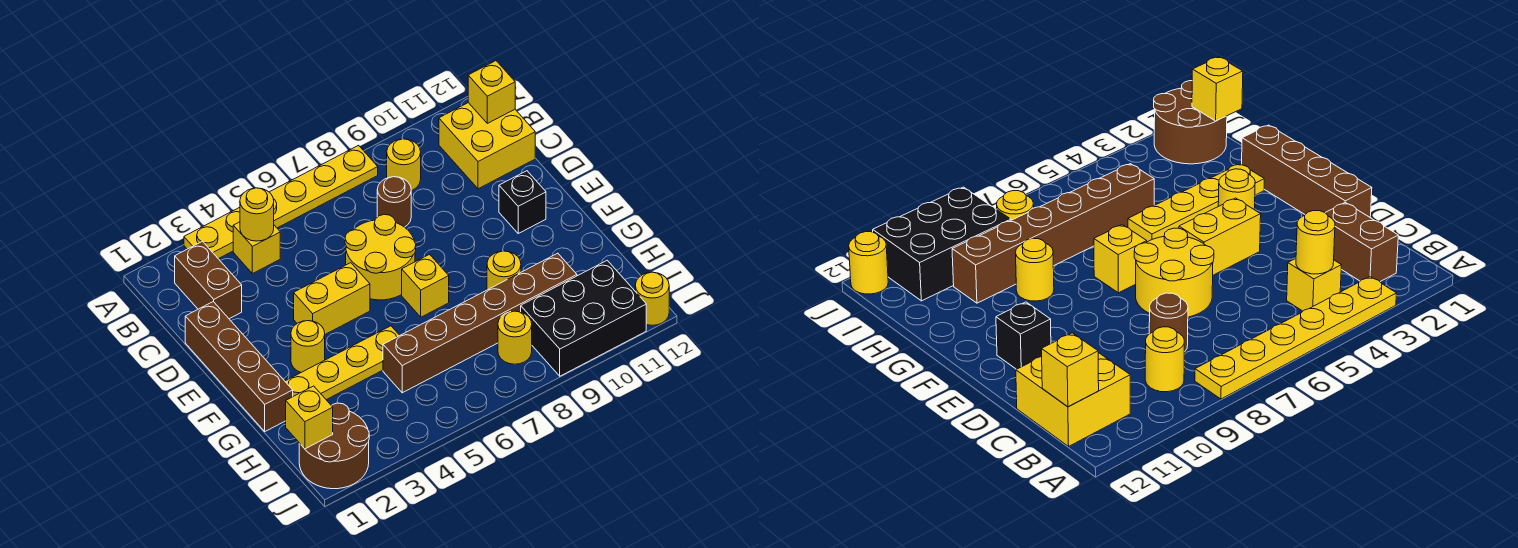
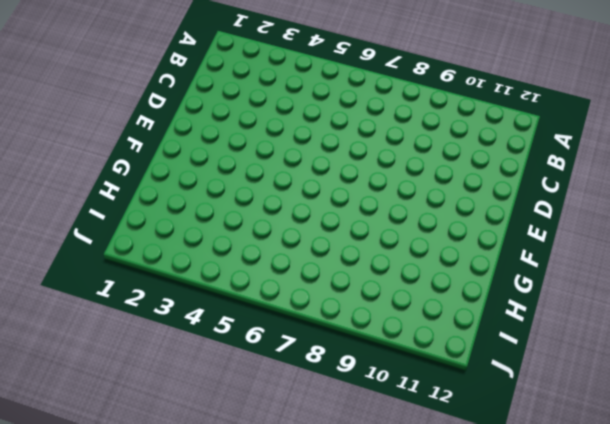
none -> yellow plate A3:A8 level 1
none -> brown brick B2:C2 level 1
none -> yellow brick B4 level 1

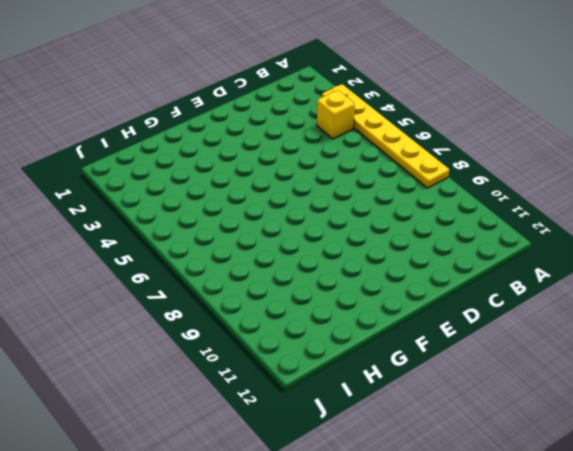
none -> brown brick B2:C2 level 1
none -> yellow round brick B9 level 1
none -> yellow brick B11:C12 level 1

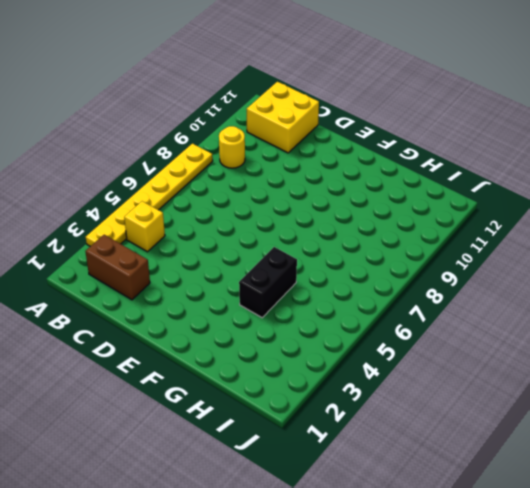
black brick G4:G5 level 1 -> yellow plate G2:G5 level 1
none -> brown round brick C8 level 1
none -> brown brick D1:G1 level 1
none -> yellow round brick D6:E7 level 1

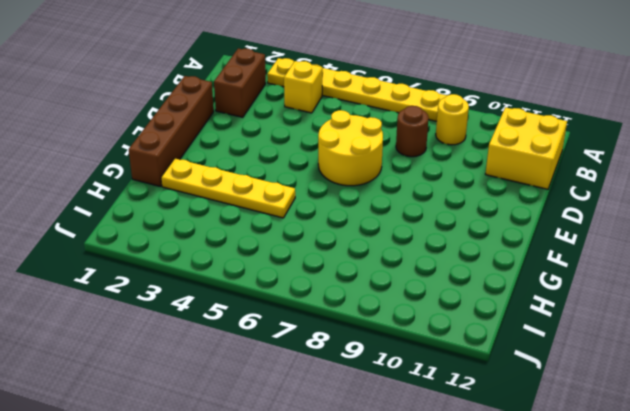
none -> yellow brick E4:E5 level 1
none -> black brick E11 level 1
none -> yellow round brick F3 level 1

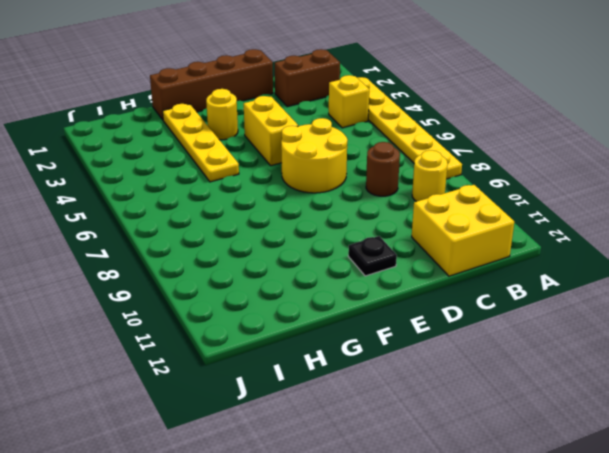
black plate E11 level 1 -> black brick E11 level 1
none -> yellow brick F7 level 1
none -> yellow round brick G9 level 1
none -> brown brick H5:H10 level 1

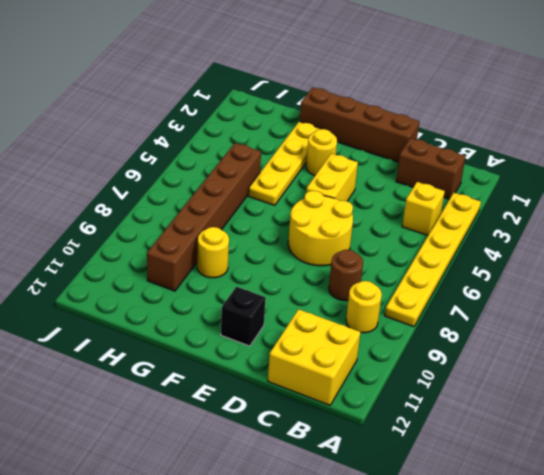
none -> yellow brick F7 level 1
none -> brown round brick I1:J2 level 1
none -> yellow round brick I8 level 1

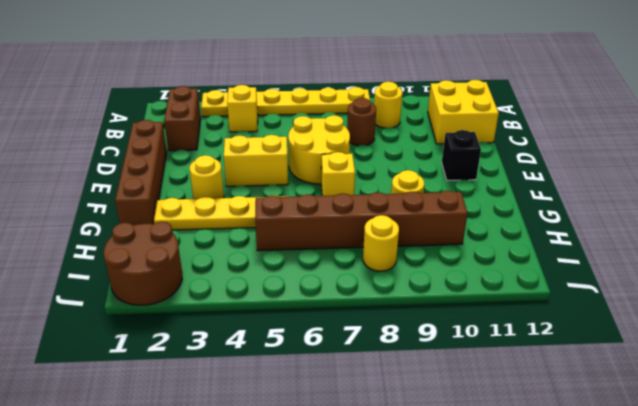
none -> black brick I9:J11 level 1
none -> yellow round brick J12 level 1
none -> yellow round brick B4 level 2

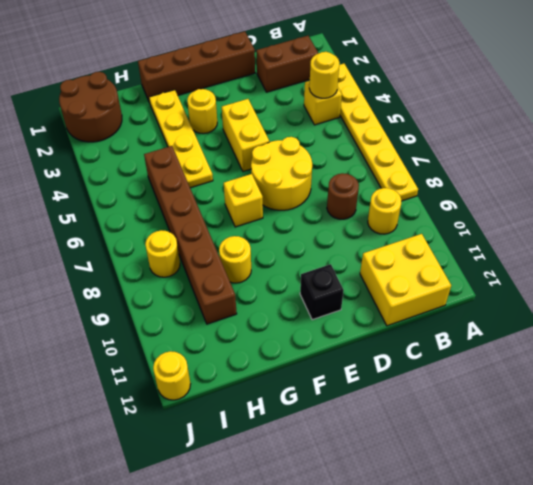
none -> black brick I9:J11 level 1
none -> yellow brick B12 level 2
none -> yellow brick I1 level 2

